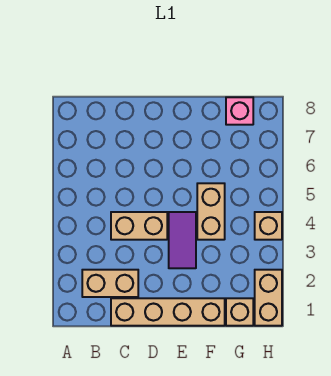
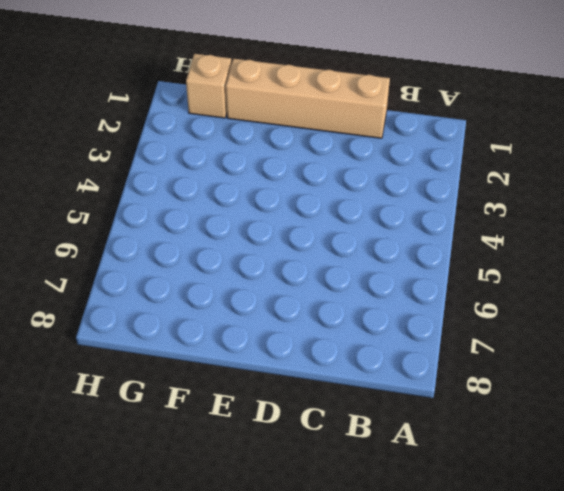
none -> tan brick B2:C2 level 1
none -> tan brick C4:D4 level 1

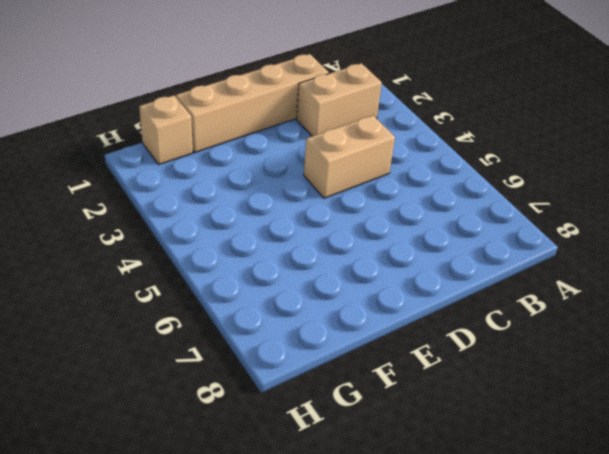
none -> purple tile E3:E4 level 1
none -> tan brick F4:F5 level 1

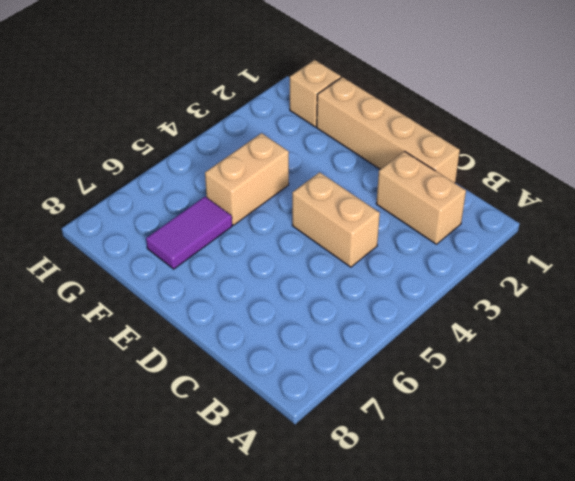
purple tile F6:F7 level 1 -> purple tile E3:E4 level 1
none -> pink brick G8 level 1
none -> tan brick H1:H2 level 1

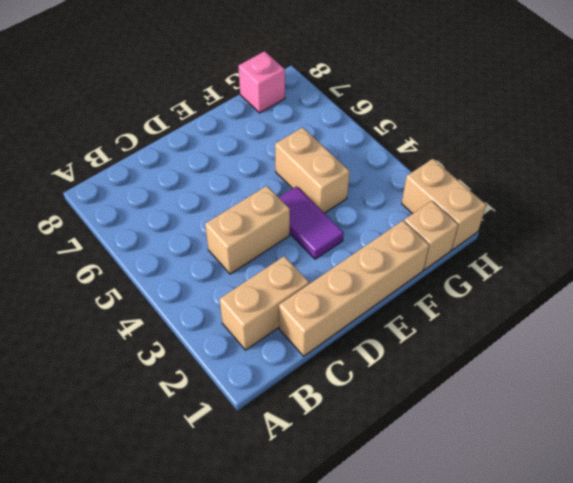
none -> tan brick H4 level 1

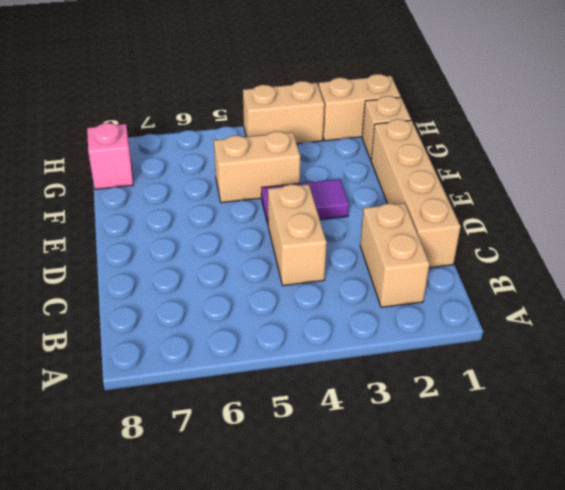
tan brick H3:H4 level 1 -> tan brick H4 level 1

